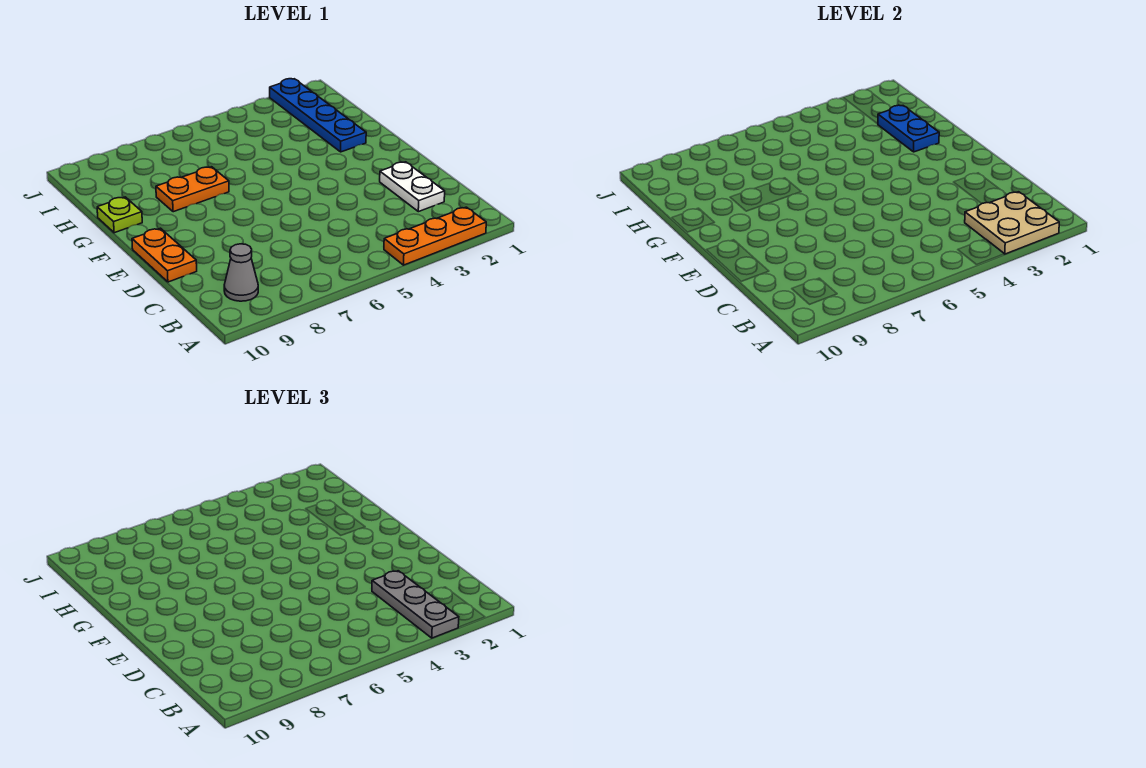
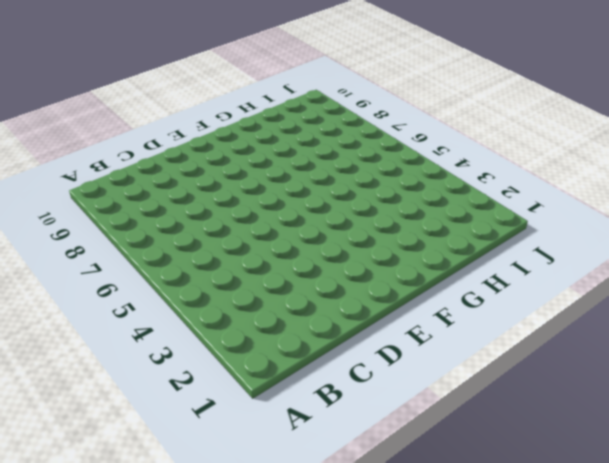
none -> orange plate A2:A4 level 1
none -> grey cone B9 level 1

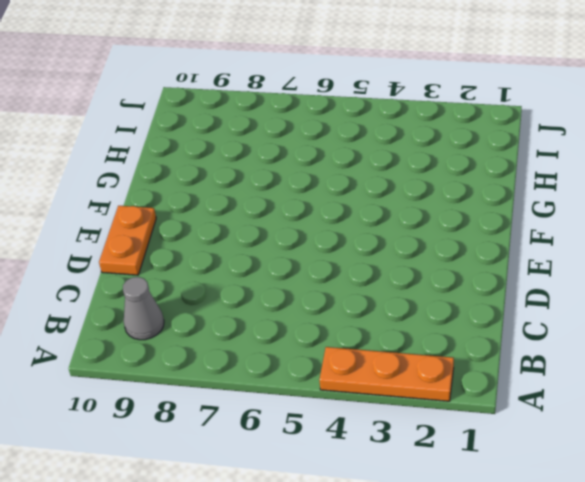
none -> white plate C2:D2 level 1
none -> blue plate G2:J2 level 1

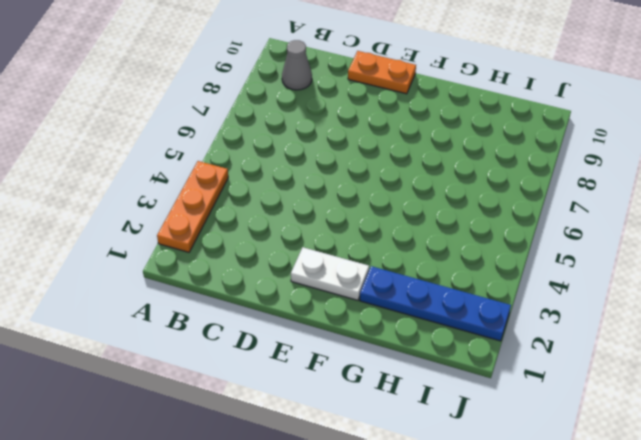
white plate E2:F2 level 1 -> white plate C2:D2 level 1
none -> orange plate G7:G8 level 1
none -> lime plate G10 level 1

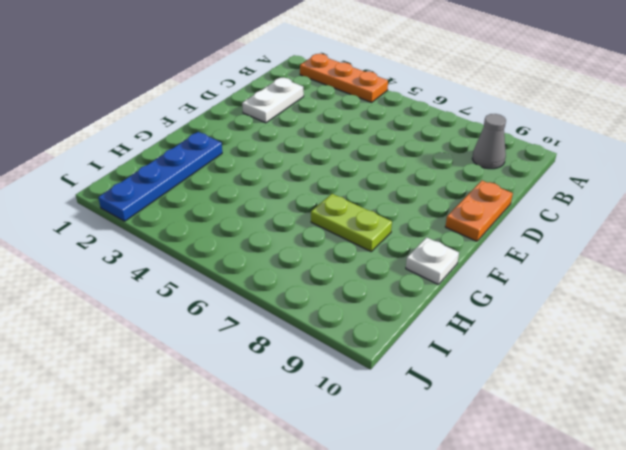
lime plate G7:G8 level 1 -> orange plate G7:G8 level 1
white plate G10 level 1 -> lime plate G10 level 1
none -> tan plate A2:B3 level 2
none -> blue plate G2:H2 level 2

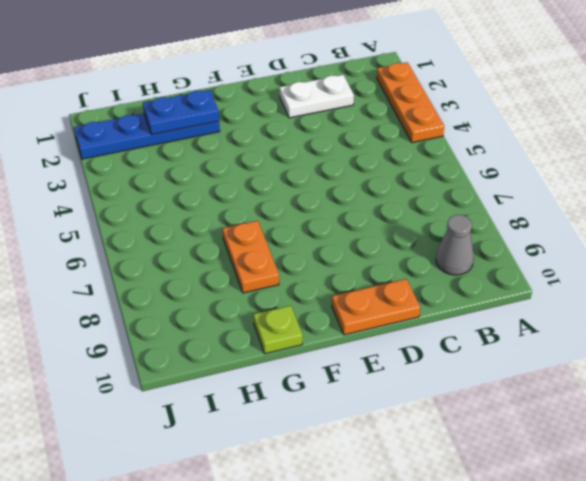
none -> tan plate A2:B3 level 2
none -> grey plate A3:C3 level 3

